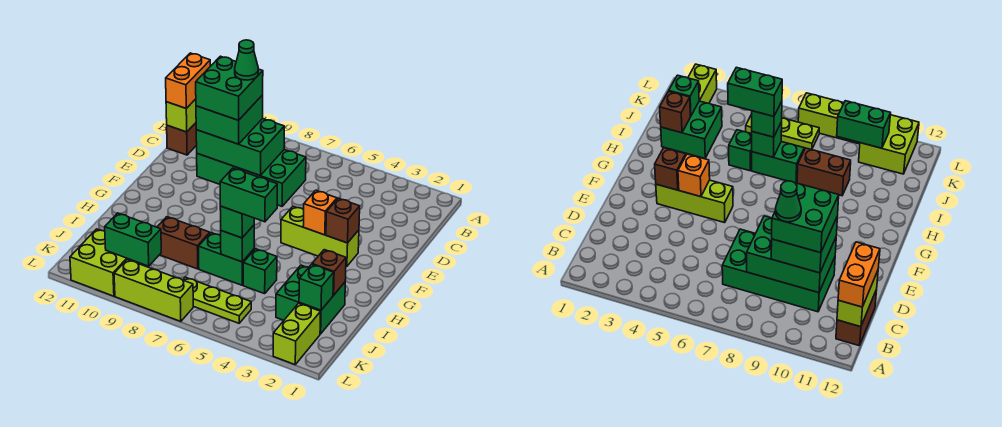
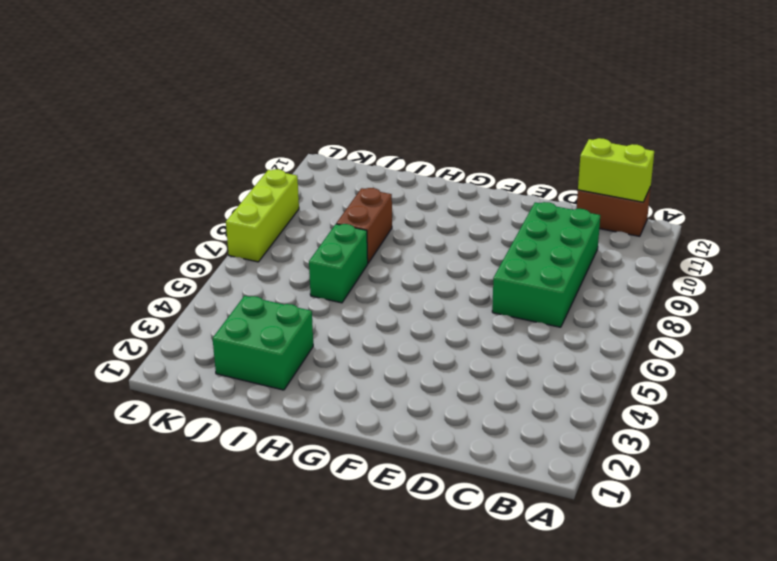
none -> lime brick F3:F5 level 1
none -> green brick I5 level 1
none -> lime brick K2:L2 level 1

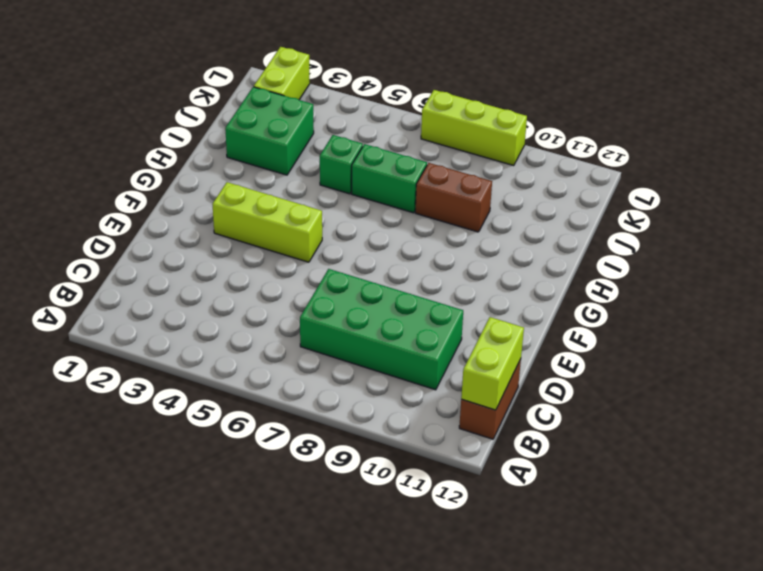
none -> lime plate K5:K7 level 1
none -> lime brick K10:L11 level 1
none -> green brick C8:D10 level 2

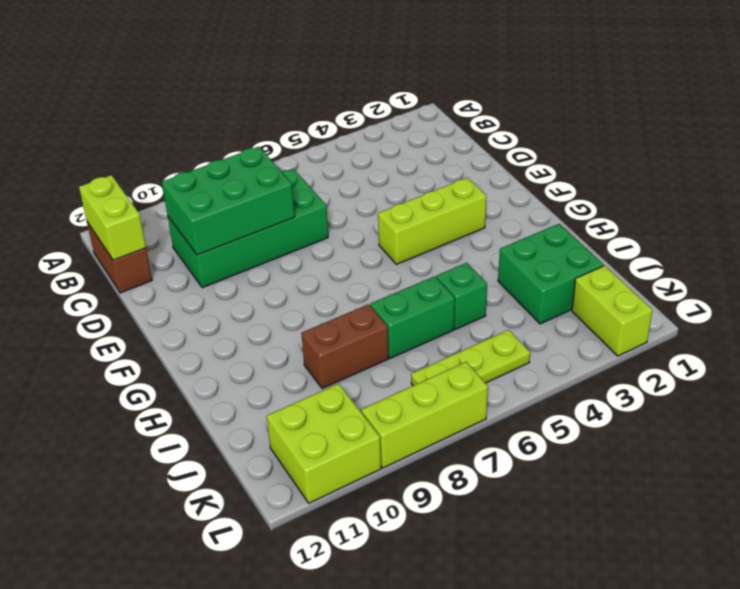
none -> brown brick F3 level 2
none -> orange brick F4 level 2
none -> brown brick I2 level 2

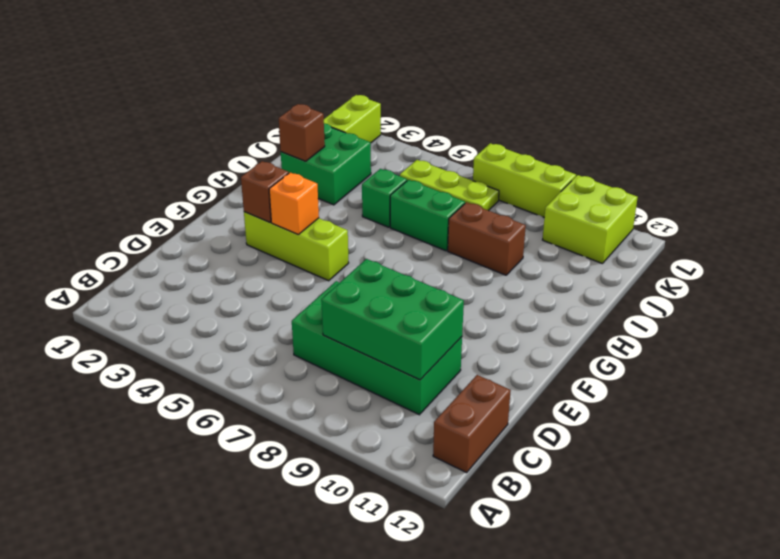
none -> lime brick B12:C12 level 2
none -> green brick I6 level 2
none -> green brick J2 level 2

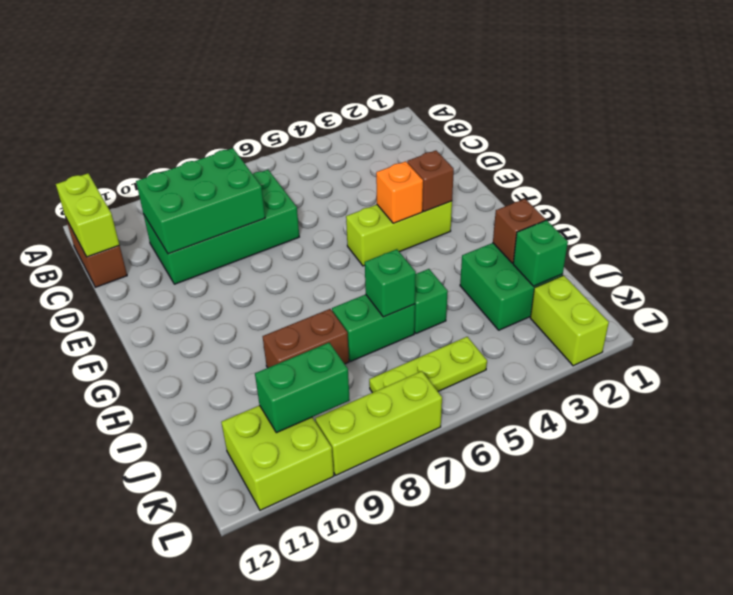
none -> orange brick B12:C12 level 3
none -> green brick C9:D10 level 3
none -> green brick I6 level 3

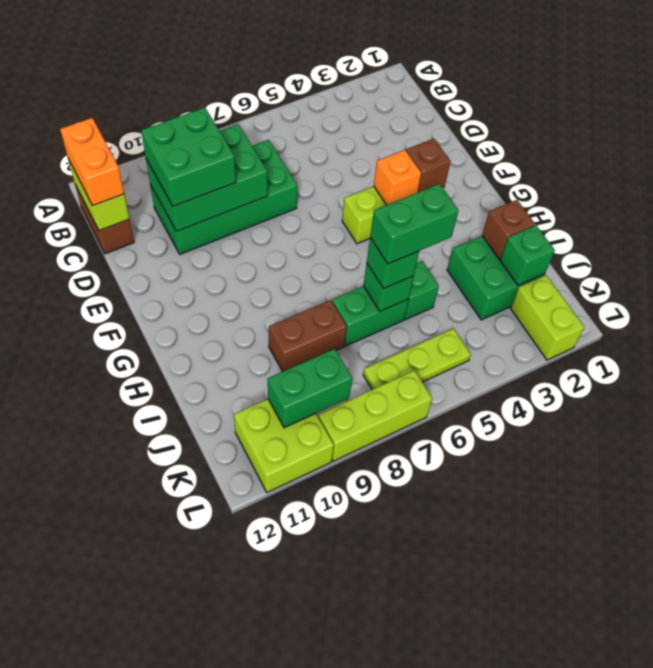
none -> green brick C9:D10 level 4
none -> green cone C9 level 5

